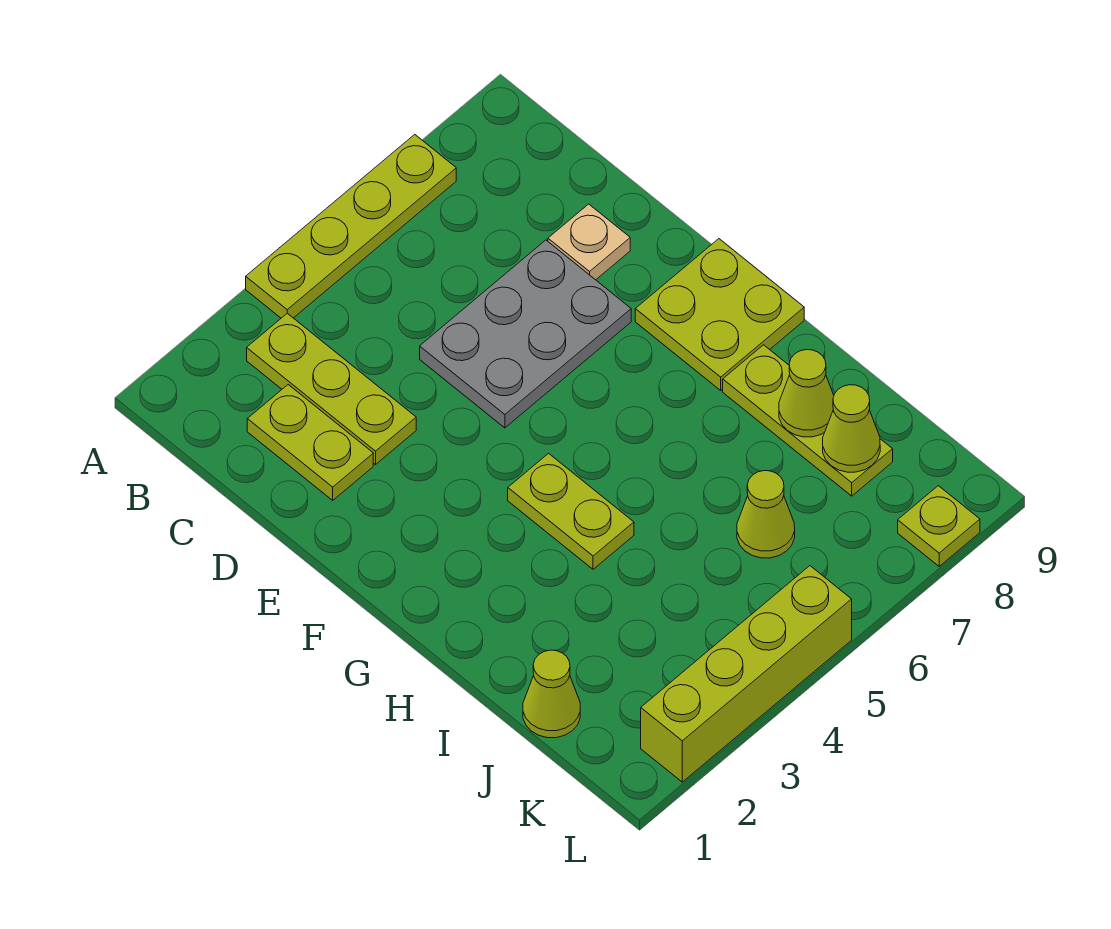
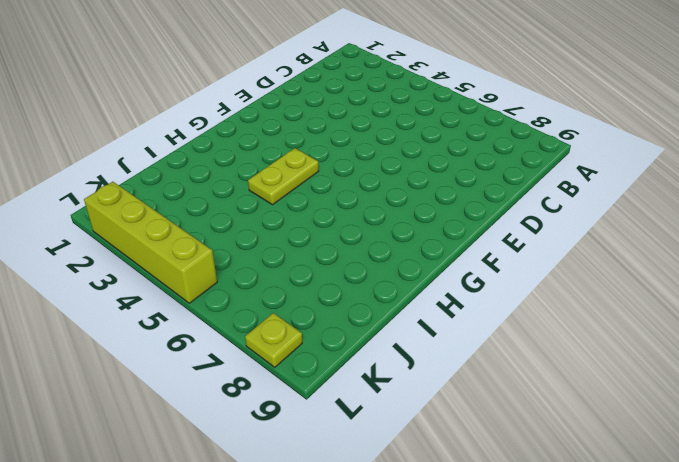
none -> lime plate A4:A7 level 1
none -> lime plate B3:D3 level 1
none -> lime plate C2:D2 level 1

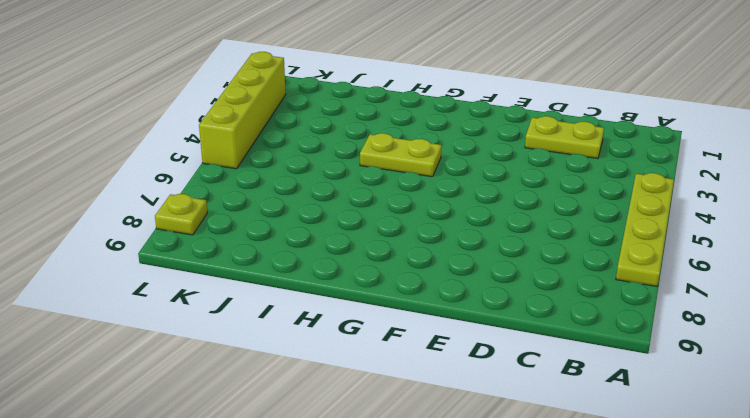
none -> lime plate B3:D3 level 1
none -> grey plate D5:E7 level 1
none -> tan plate D8 level 1

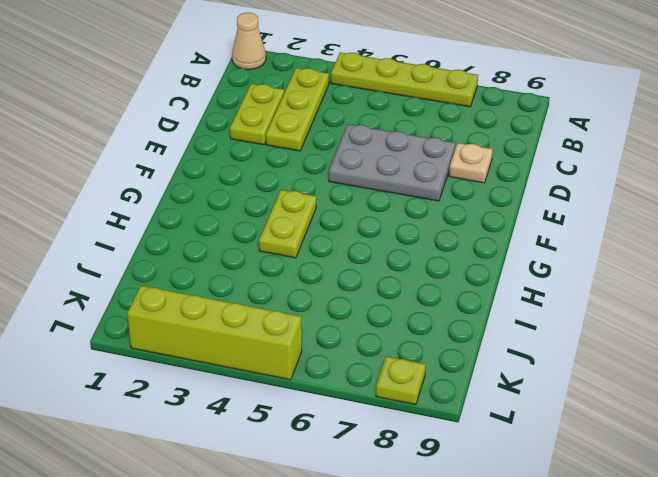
tan cone A1 level 1 -> none
none -> lime plate F8:G9 level 1
none -> lime plate H8:J8 level 1
none -> lime cone J1 level 1

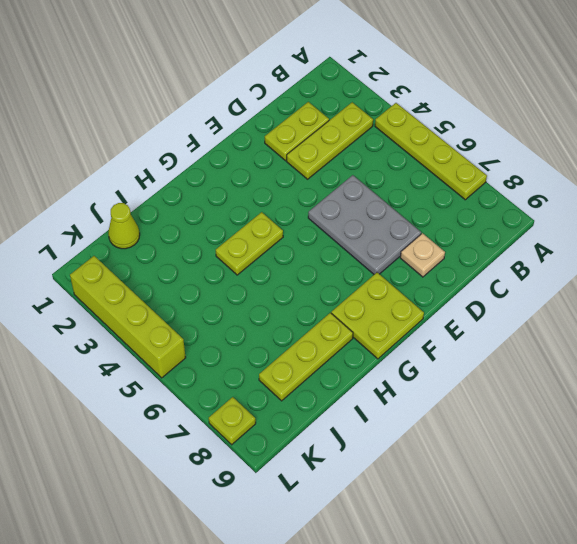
none -> lime cone J6 level 1
none -> lime cone I8 level 2
none -> lime cone J8 level 2

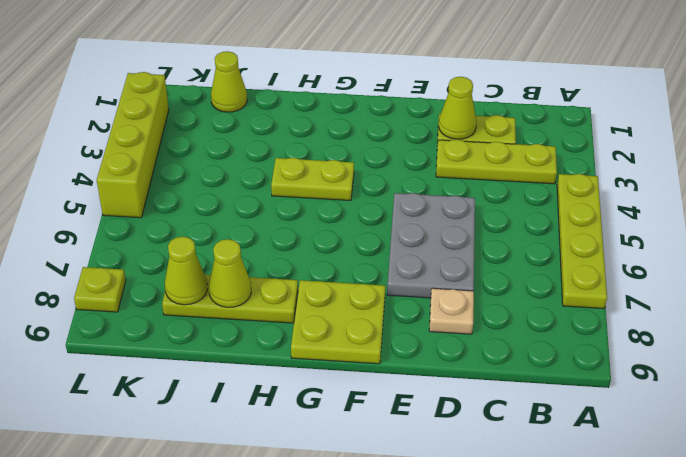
lime cone D2 level 2 -> lime cone J6 level 1

